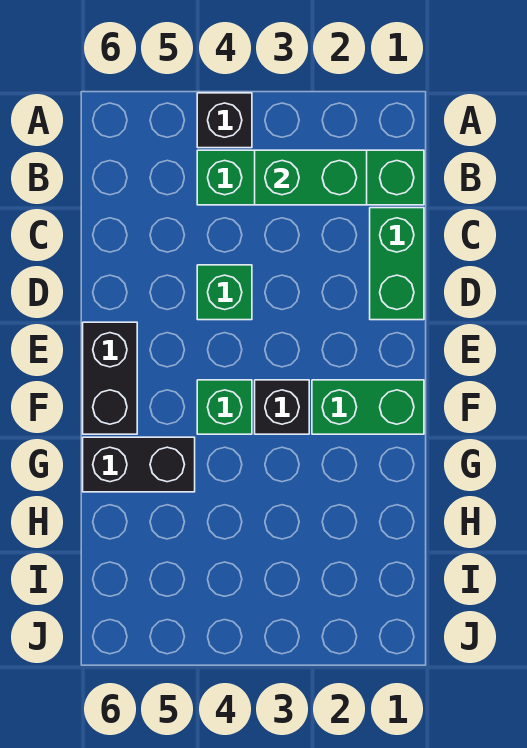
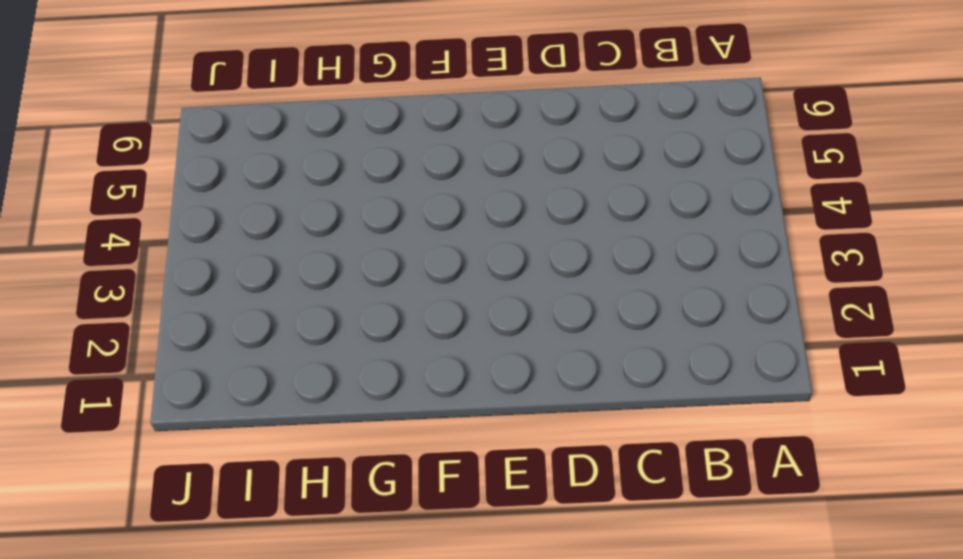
none -> black brick A4 level 1
none -> green brick B1:B4 level 1

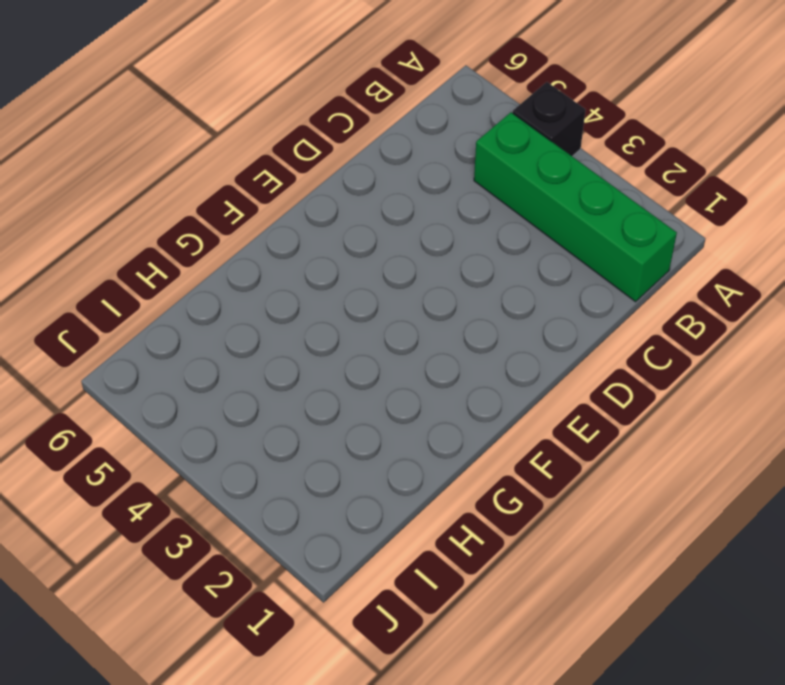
none -> green brick C1:D1 level 1
none -> green brick D4 level 1

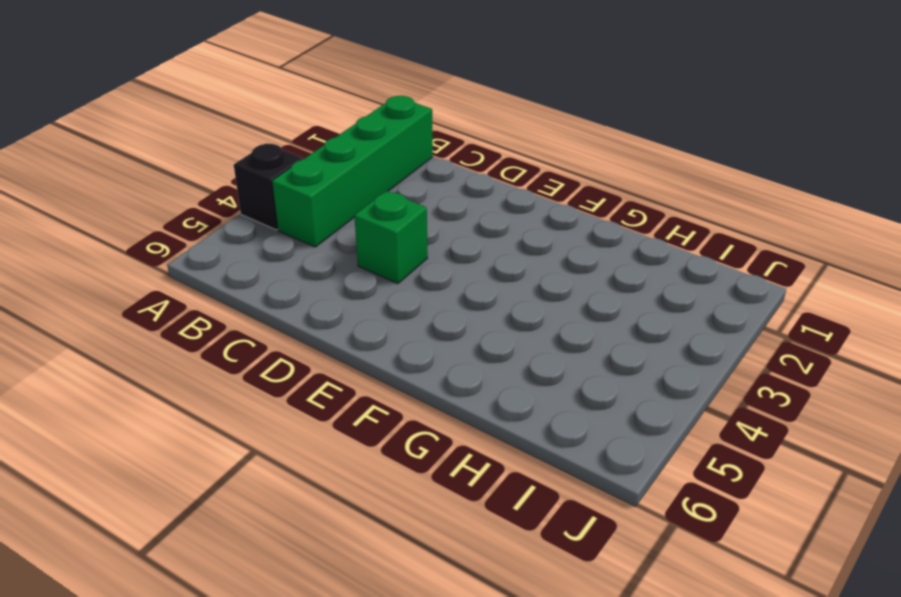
none -> green brick C1:D1 level 1
none -> black brick E6:F6 level 1

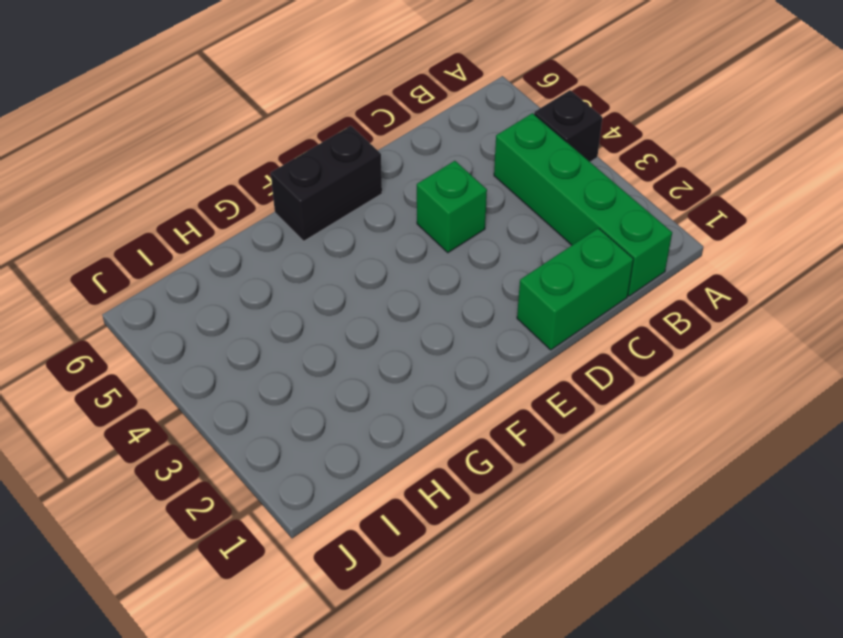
none -> green brick F1:F2 level 1
none -> black brick F3 level 1

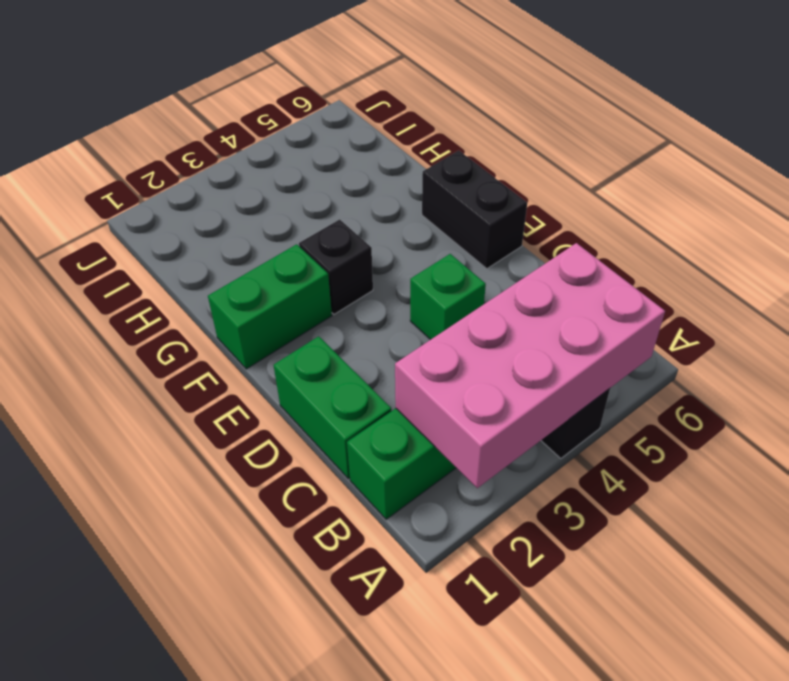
pink brick A2:B5 level 2 -> green brick B2:B3 level 2
none -> green brick F4 level 1
none -> black brick G5:G6 level 1

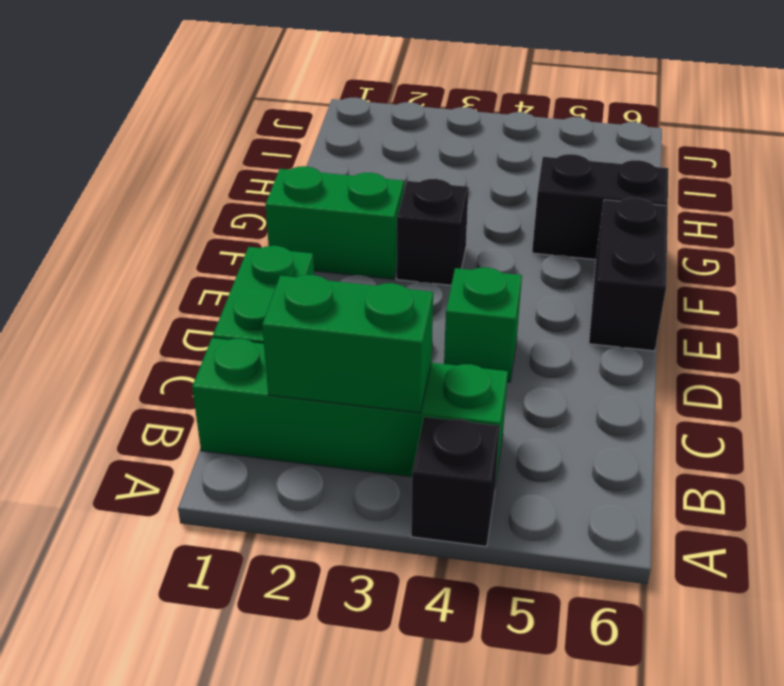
none -> green brick F4 level 1

